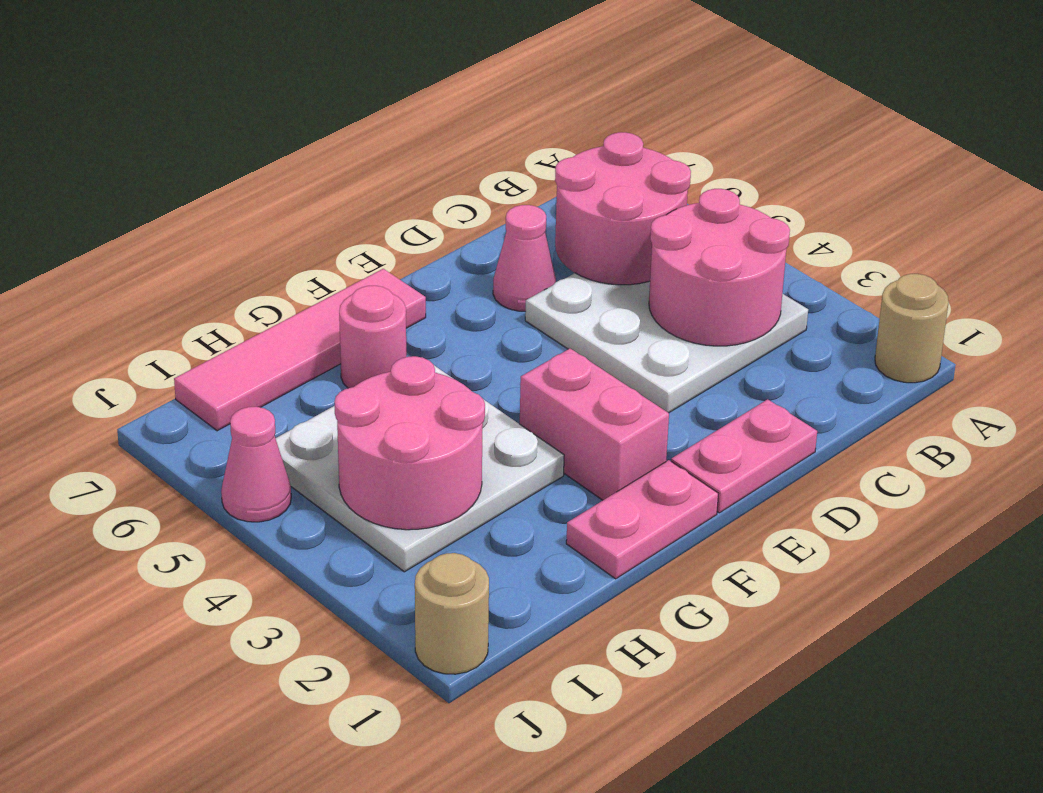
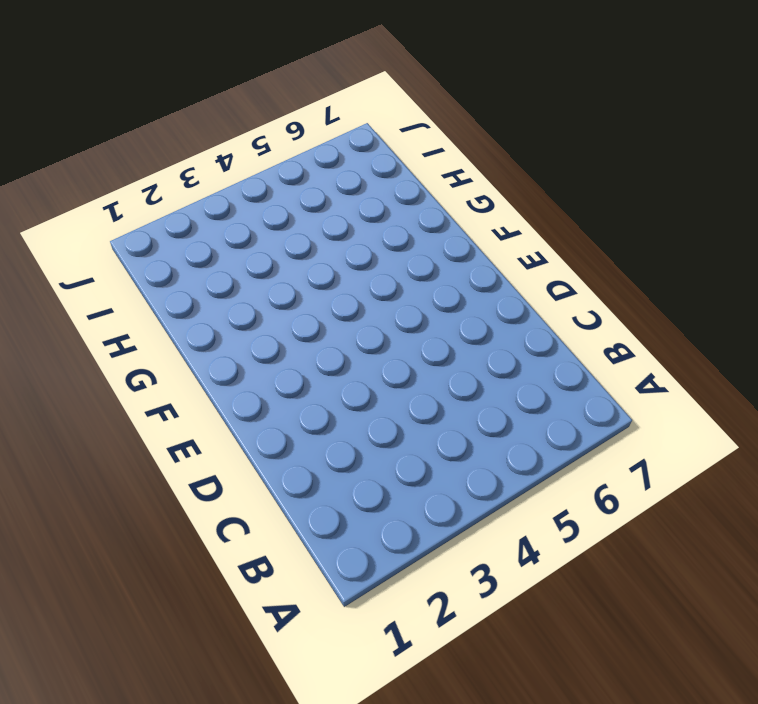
none -> tan round brick A1 level 1
none -> white plate B3:D5 level 1
none -> pink plate D1:E1 level 1

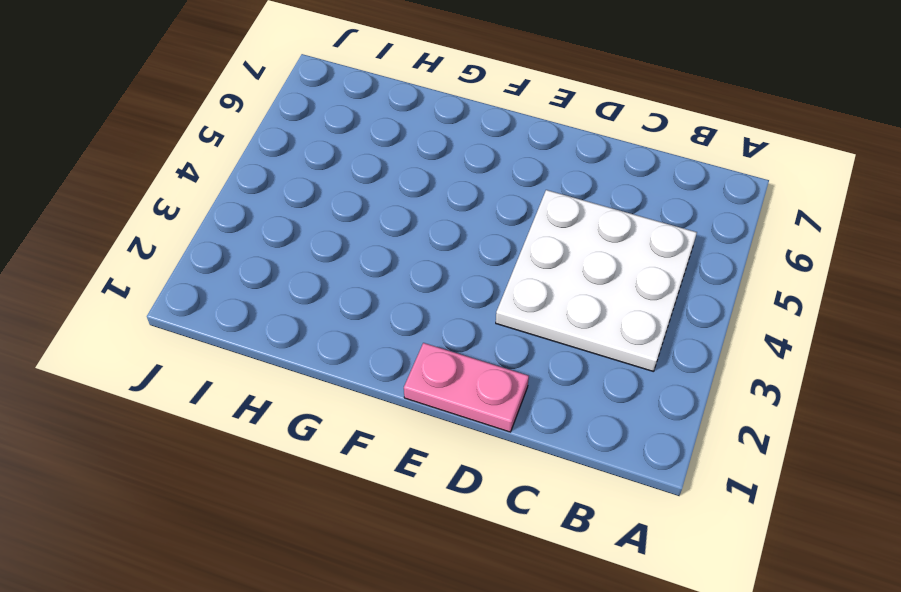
none -> tan round brick A1 level 1
none -> pink cone D6 level 1
none -> pink plate F1:G1 level 1

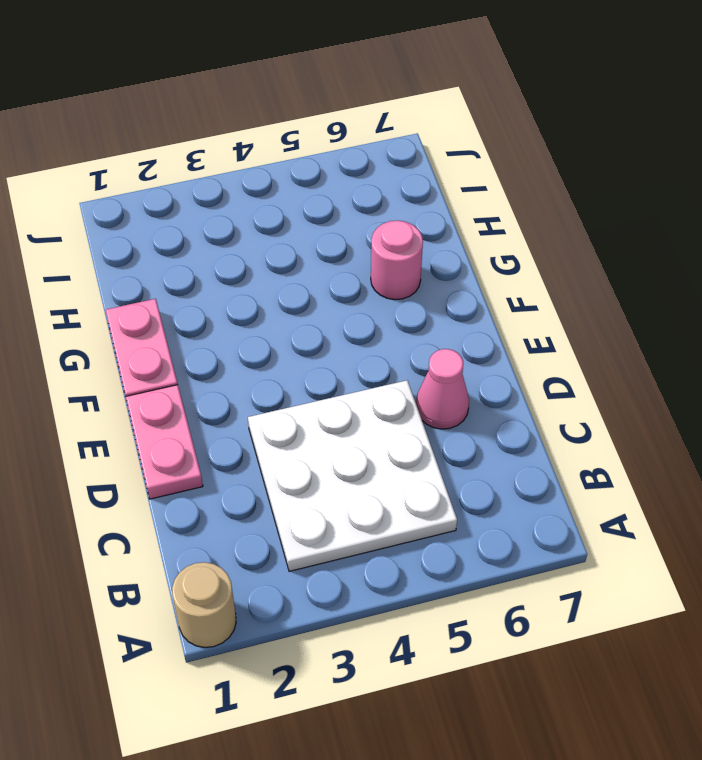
none -> pink brick F2:F3 level 1
none -> pink tile F7:I7 level 1
none -> white plate G3:I5 level 1

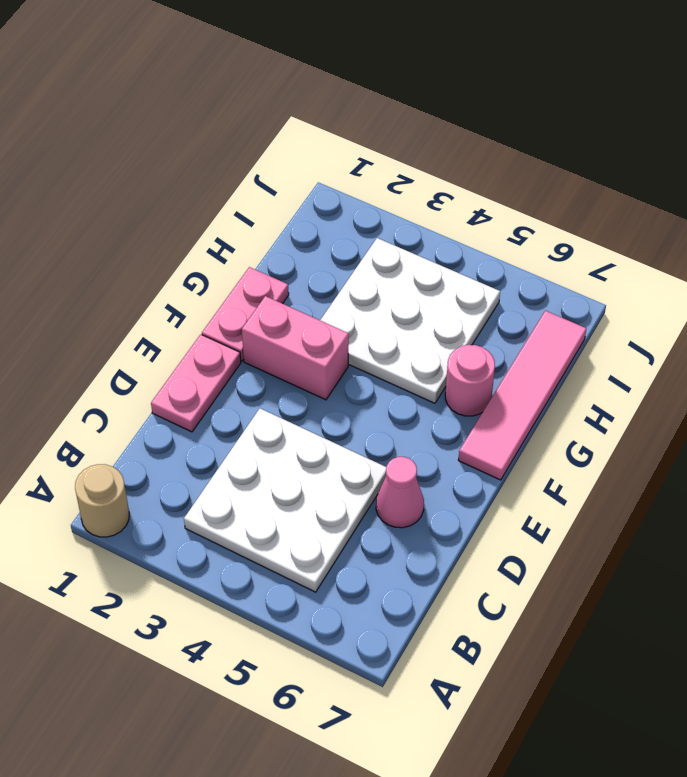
none -> tan round brick J1 level 1
none -> pink cone J5 level 1
none -> pink round brick B3:C4 level 2

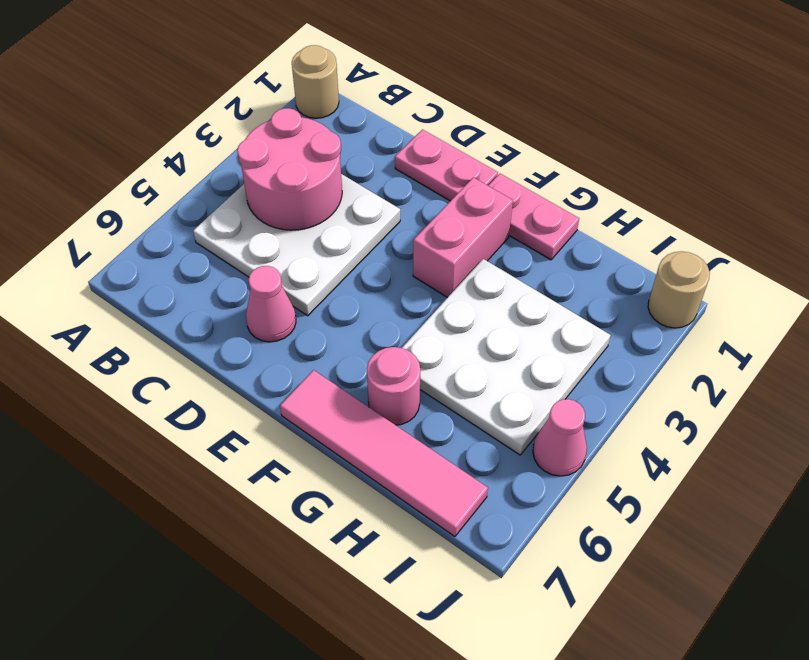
none -> pink round brick B5:C6 level 2
none -> pink round brick H3:I4 level 2

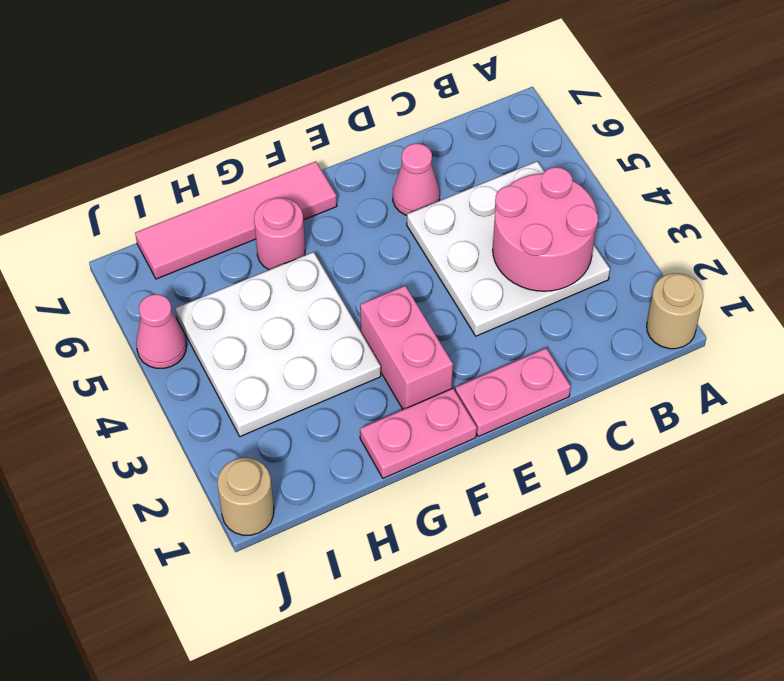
none -> pink round brick B5:C6 level 2
none -> pink round brick H3:I4 level 2

